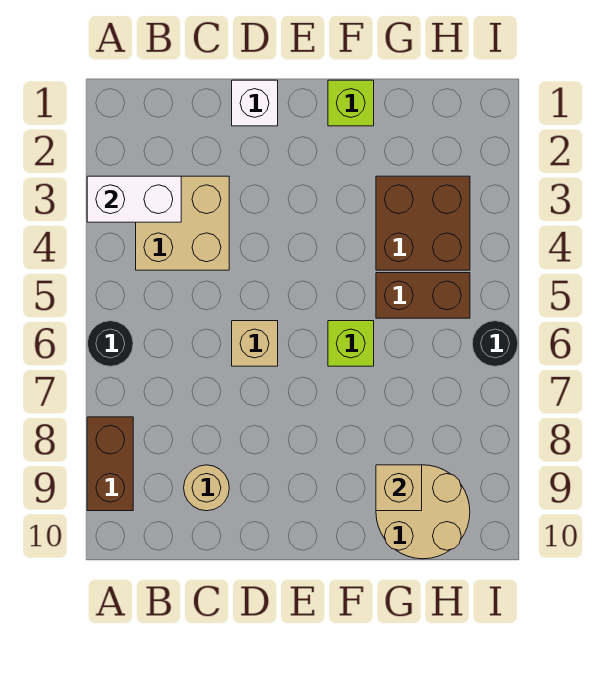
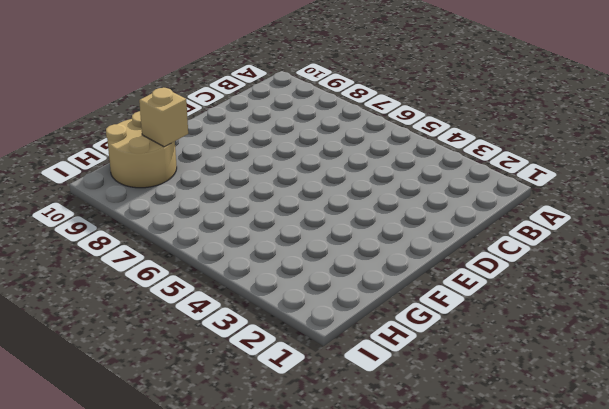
none -> black round brick A6 level 1
none -> brown brick A8:A9 level 1
none -> tan brick B3:C4 level 1

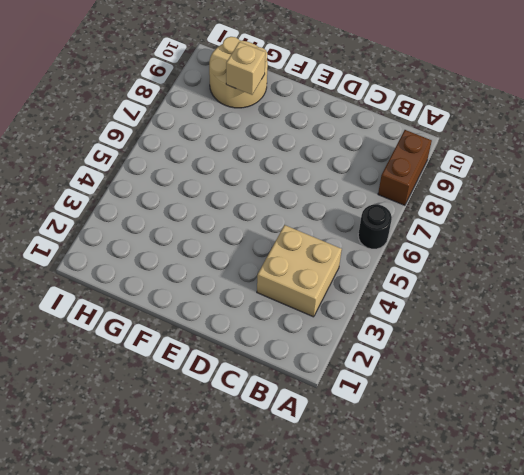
none -> tan round brick C9 level 1
none -> white brick D1 level 1
none -> tan brick D6 level 1

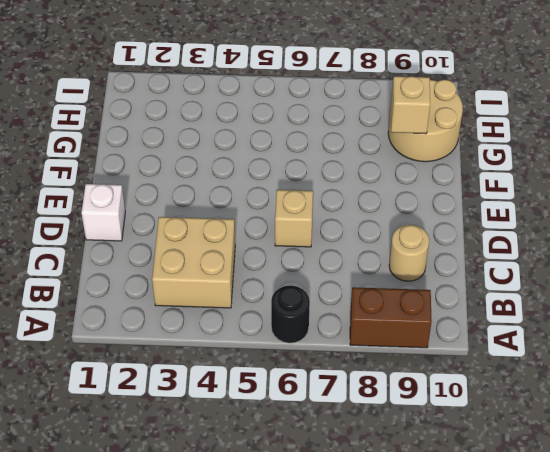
none -> lime brick F1 level 1
none -> lime brick F6 level 1
none -> brown brick G3:H4 level 1

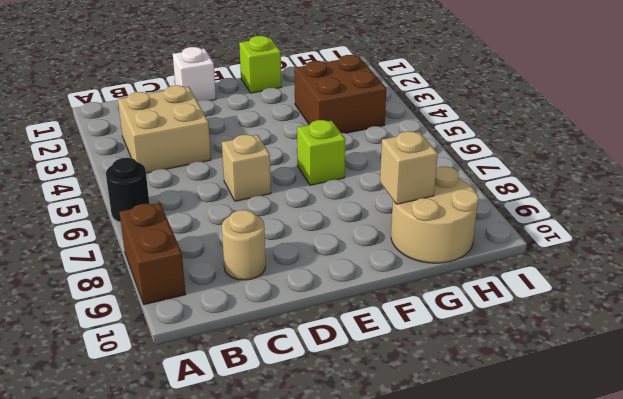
none -> brown brick G5:H5 level 1
none -> black round brick I6 level 1
none -> white brick A3:B3 level 2

